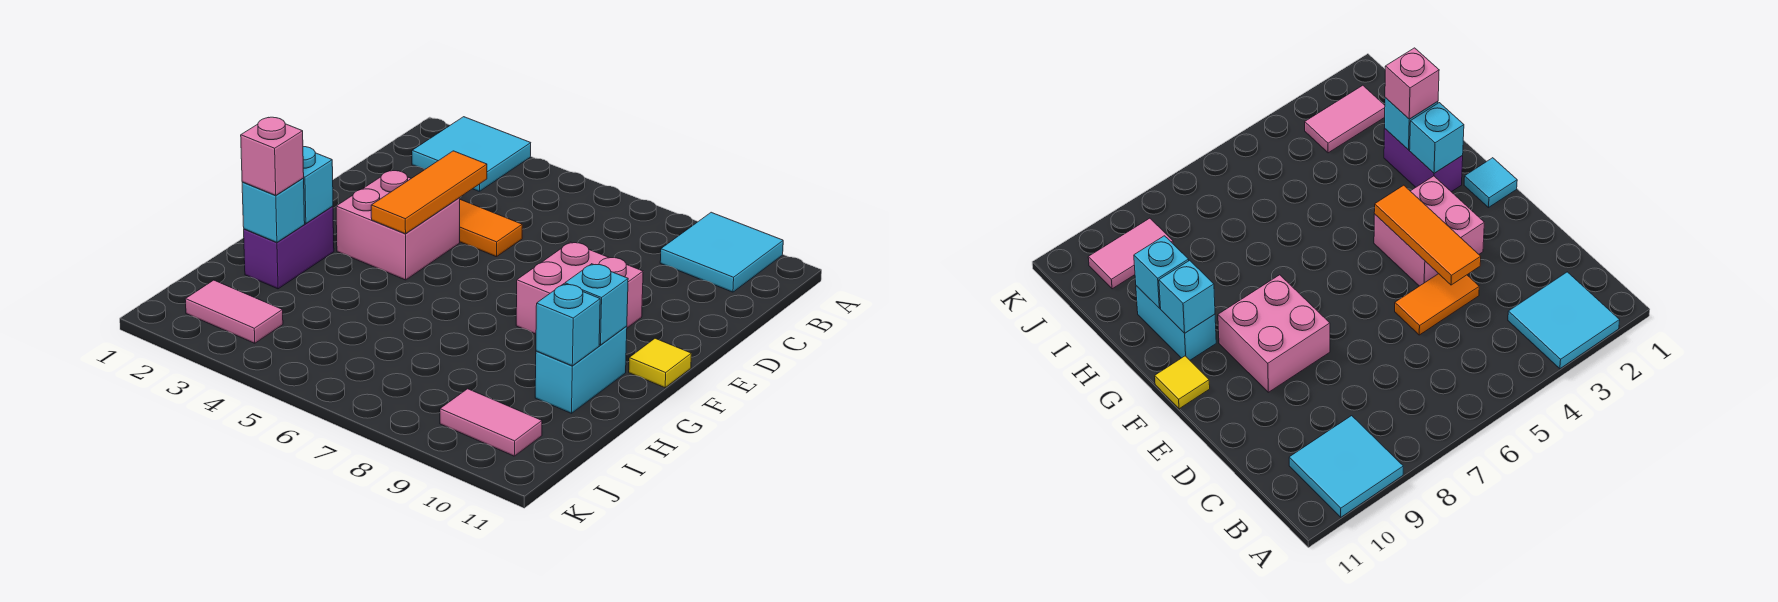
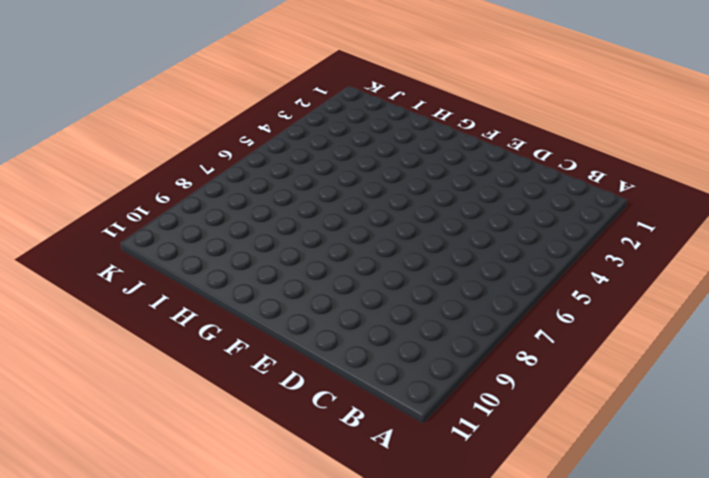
none -> cyan tile A2:B3 level 1
none -> cyan tile A9:B10 level 1
none -> orange tile D4:D5 level 1

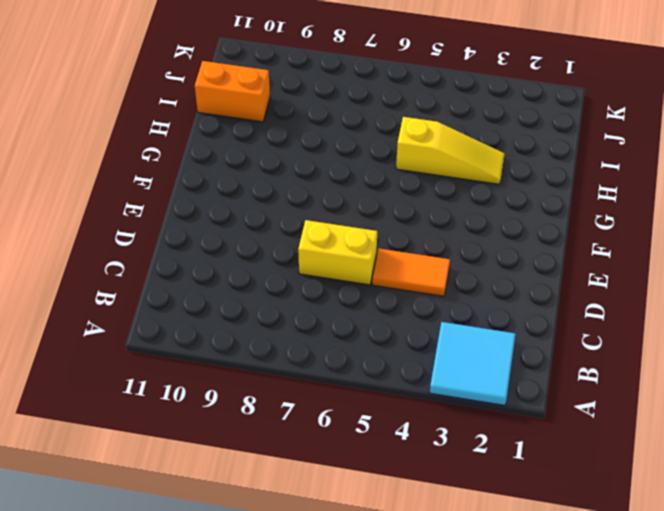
yellow brick D6:D7 level 1 -> none
yellow slope H3:H5 level 1 top 5 -> none
orange brick I10:I11 level 1 -> none
none -> cyan tile A9:B10 level 1
none -> pink brick E3:F4 level 1
none -> pink brick E8:F9 level 1

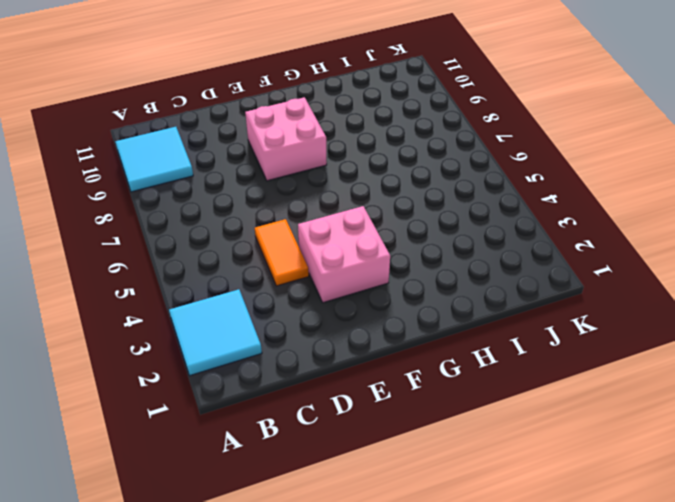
none -> cyan tile F1 level 1
none -> yellow tile F11 level 1
none -> purple brick G2:H2 level 1

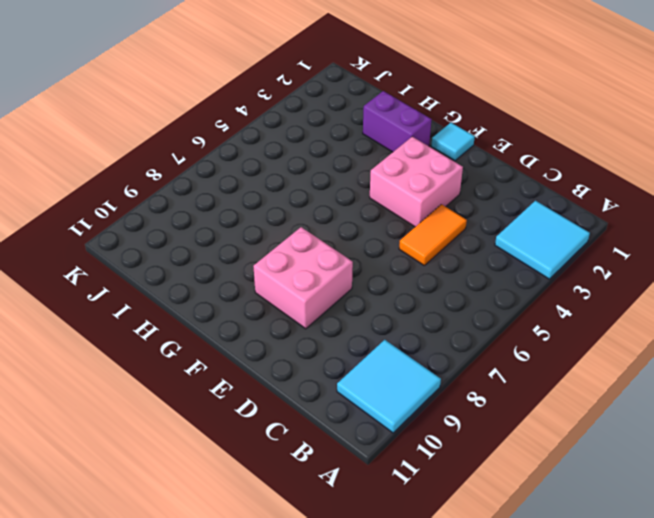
none -> yellow tile F11 level 1
none -> cyan brick G10:H10 level 1
none -> pink tile J2:J3 level 1

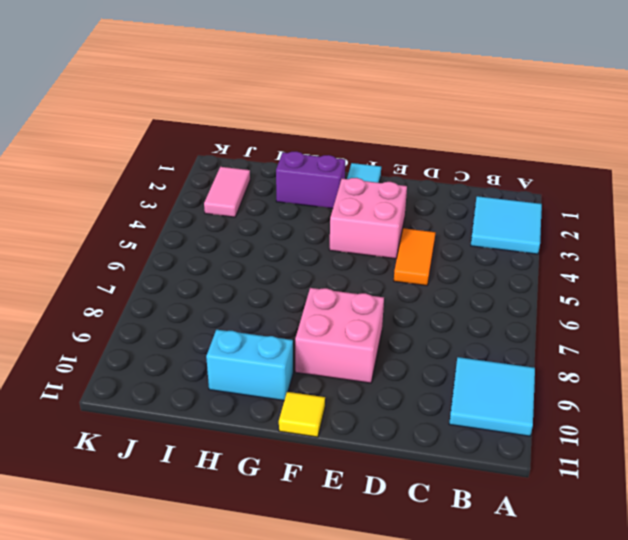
none -> pink tile J9:J10 level 1
none -> orange tile D4:F4 level 2
none -> cyan brick G2 level 2

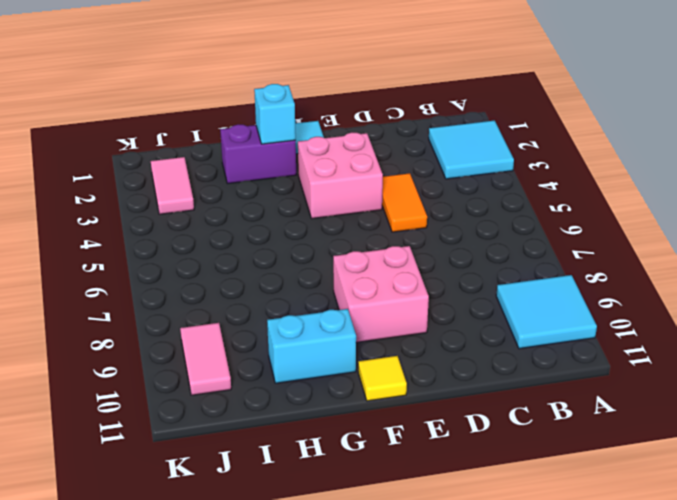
none -> orange tile D4:F4 level 2
none -> cyan brick G10 level 2
none -> cyan brick H2 level 2

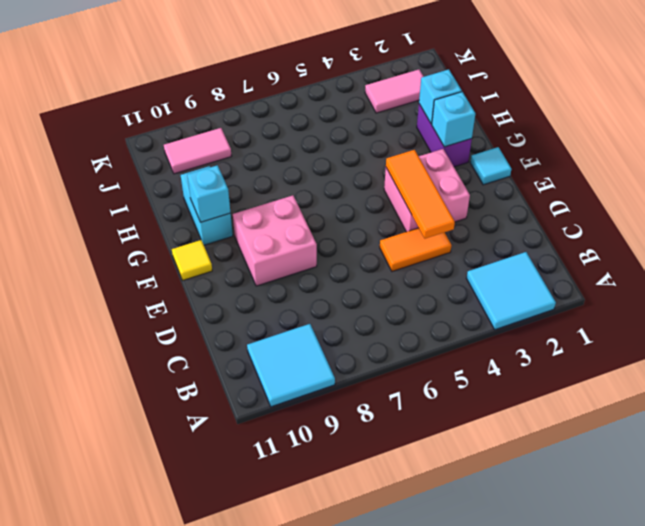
none -> cyan brick H10 level 2
none -> pink brick H2 level 3

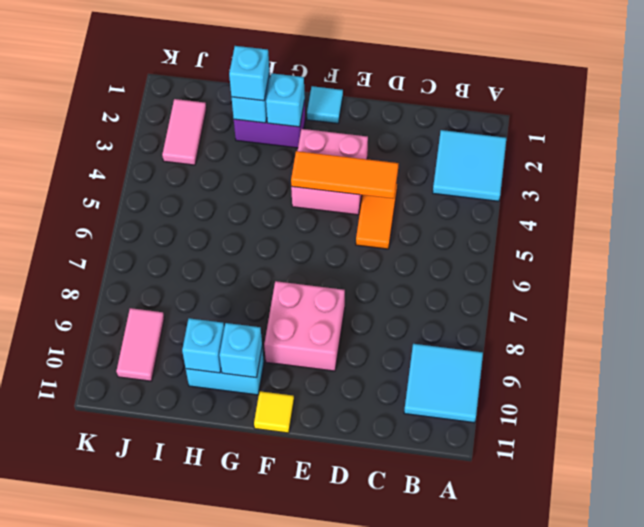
cyan brick H2 level 3 -> pink brick H2 level 3

